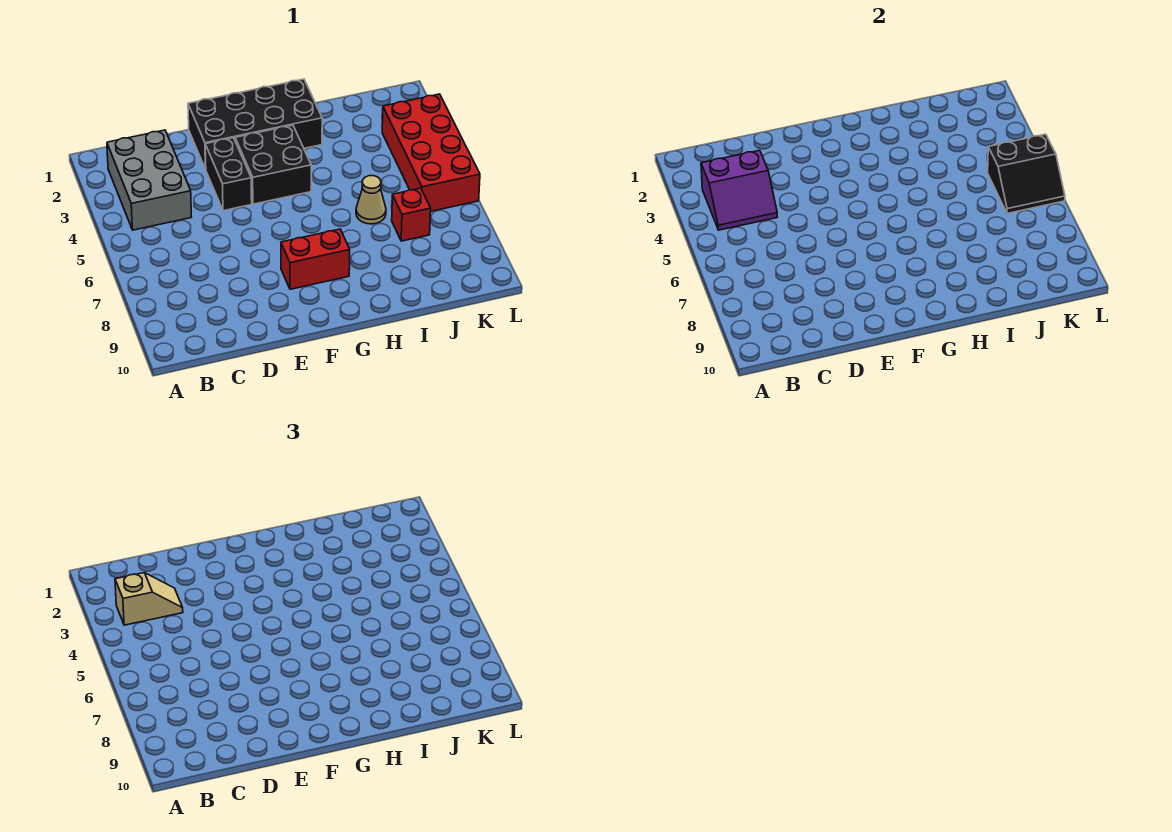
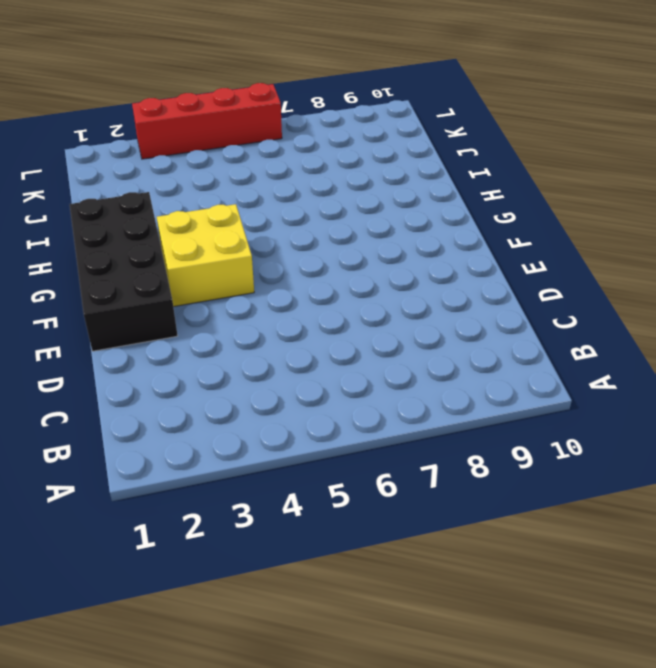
yellow brick F3:G4 level 1 -> black brick F3:G4 level 1
red brick L3:L6 level 1 -> red brick K3:L6 level 1
none -> grey brick B2:C4 level 1
none -> black brick E3:E4 level 1

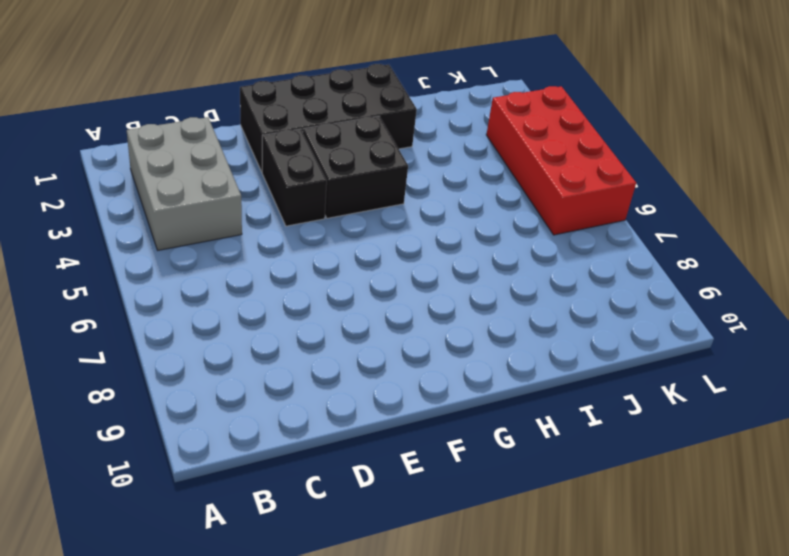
none -> red brick F8:G8 level 1
none -> tan cone I6 level 1

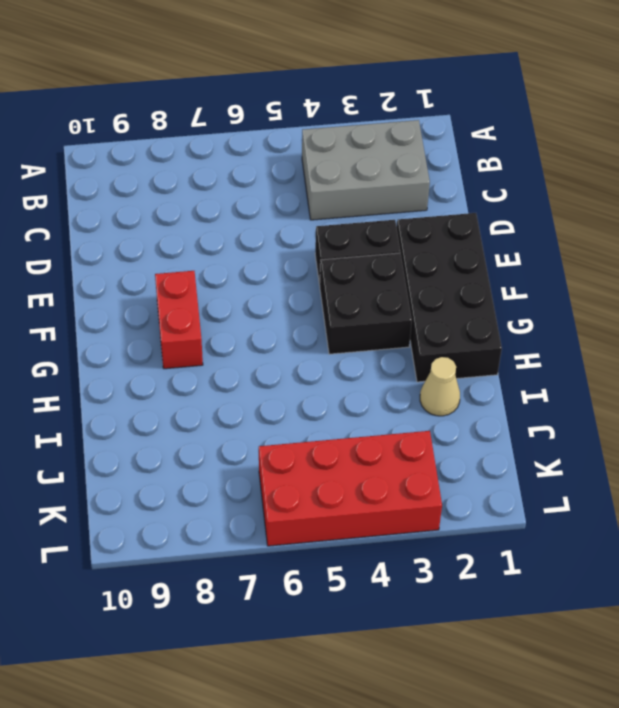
tan cone I2 level 1 -> tan cone I6 level 1
none -> red brick J7 level 1
none -> purple slope B3:C4 level 2 top 3

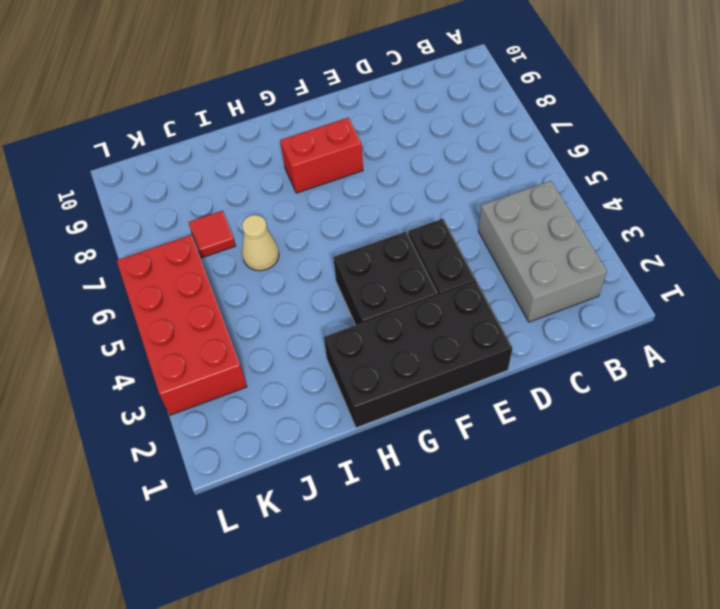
red tile J7 level 1 -> red brick J7 level 1
none -> purple slope B3:C4 level 2 top 3
none -> black slope K5:L6 level 2 top 5

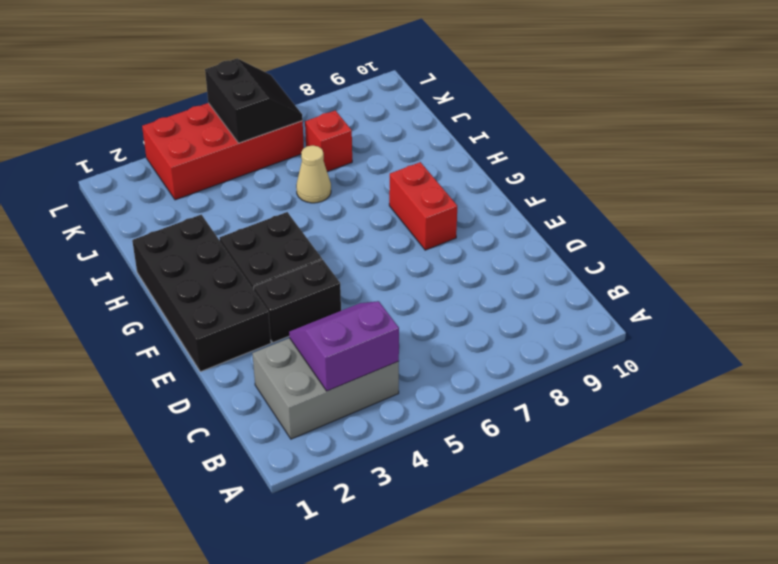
purple slope B3:C4 level 2 top B -> purple slope B3:C4 level 2 top 3
none -> tan slope B3:C3 level 3 top B

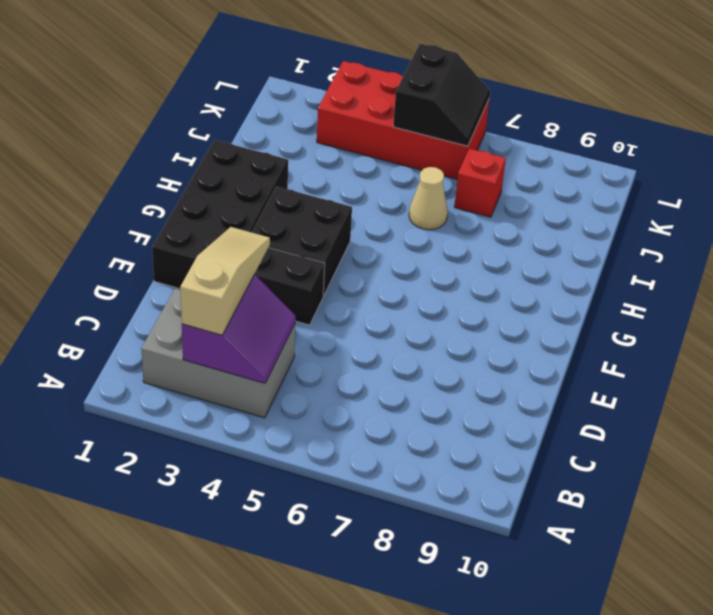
tan slope B3:D3 level 3 top B -> tan slope B3:C3 level 3 top B
none -> red brick F8:G8 level 1

